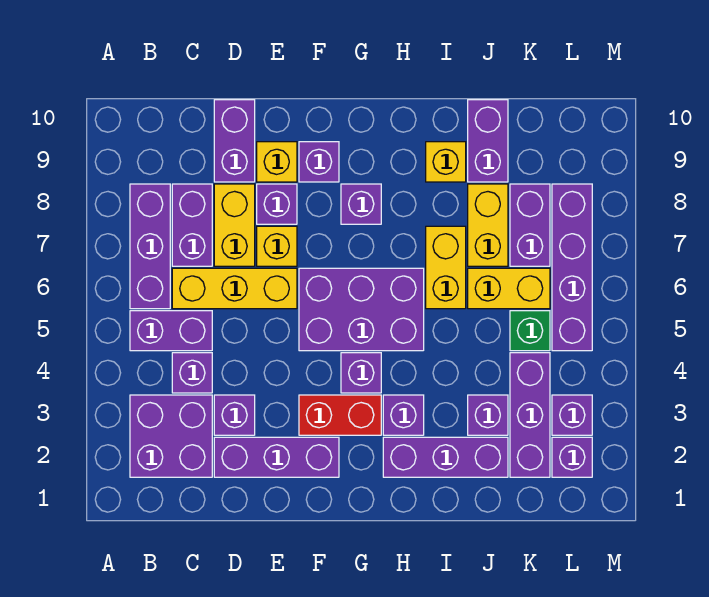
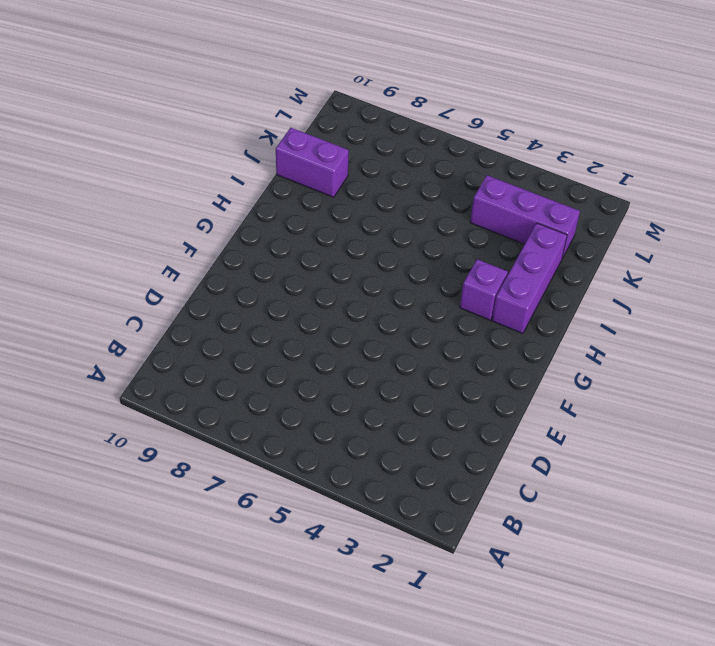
none -> purple brick B2:C3 level 1
none -> purple brick B5:C5 level 1
none -> purple brick B6:B8 level 1
none -> purple brick C4 level 1

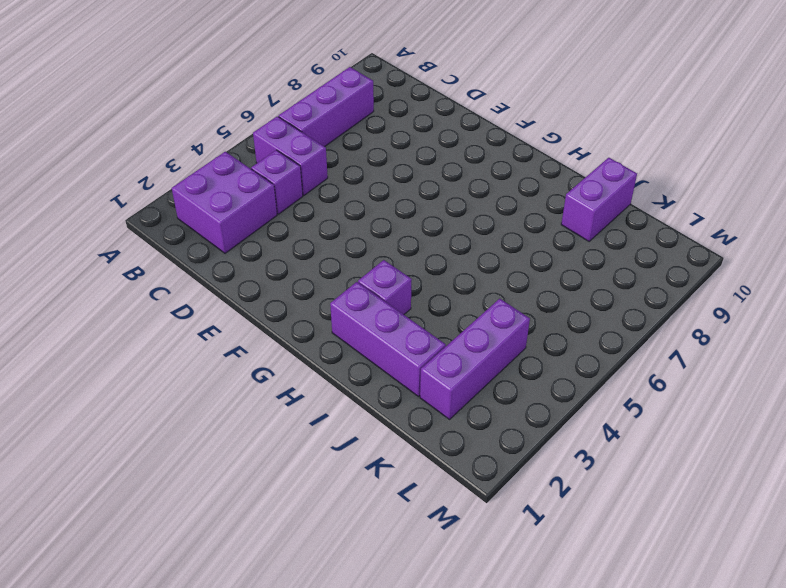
none -> yellow brick C6:E6 level 1
none -> purple brick C7:C8 level 1
none -> purple brick D2:F2 level 1
none -> purple brick D3 level 1

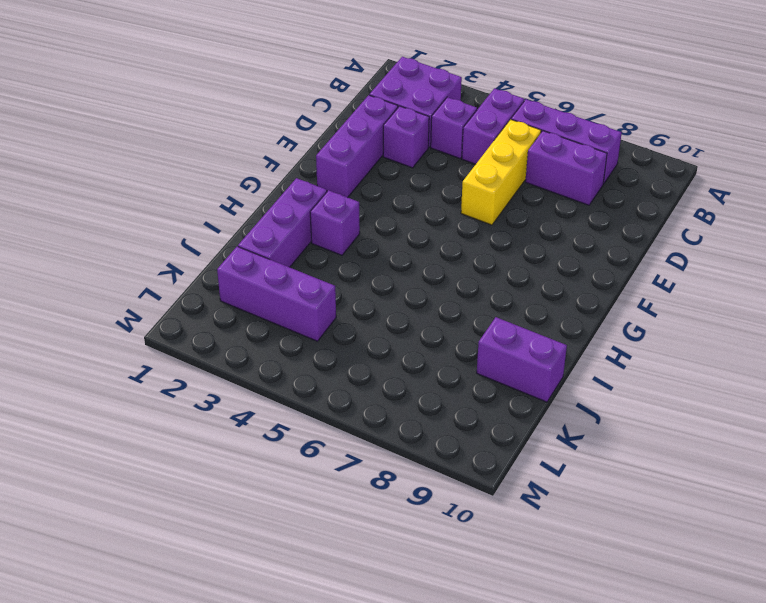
none -> yellow brick D7:D8 level 1
none -> purple brick D9:D10 level 1
none -> yellow brick E7 level 1
none -> purple brick E8 level 1

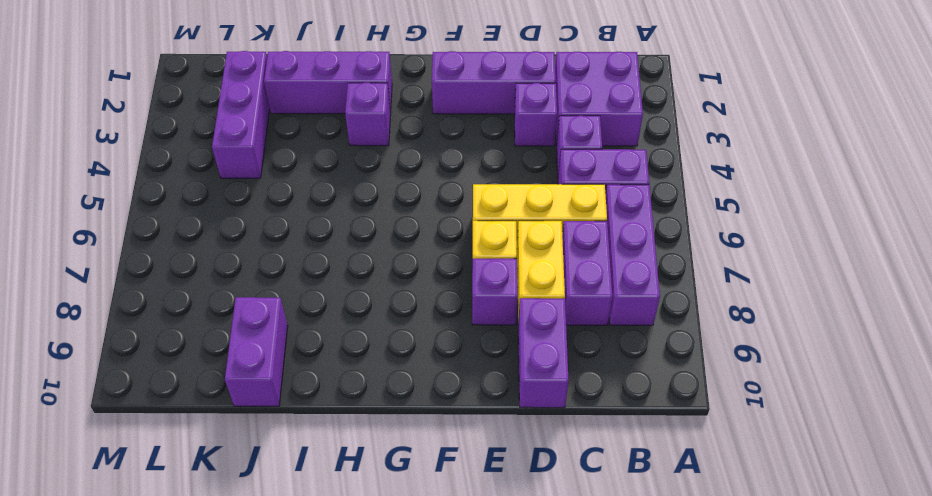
none -> yellow brick E9 level 1
none -> red brick F3:G3 level 1
none -> purple brick F5:H6 level 1
none -> purple brick F9 level 1

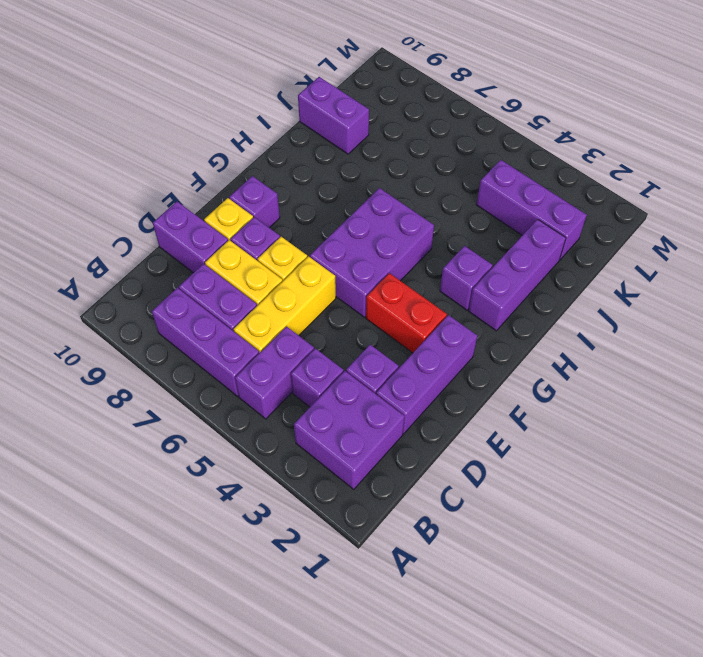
red brick F3:F4 level 1 -> red brick F3:G3 level 1
none -> purple brick G4 level 1
none -> purple brick G8 level 1
none -> yellow brick I6:I7 level 1
none -> yellow brick I9 level 1

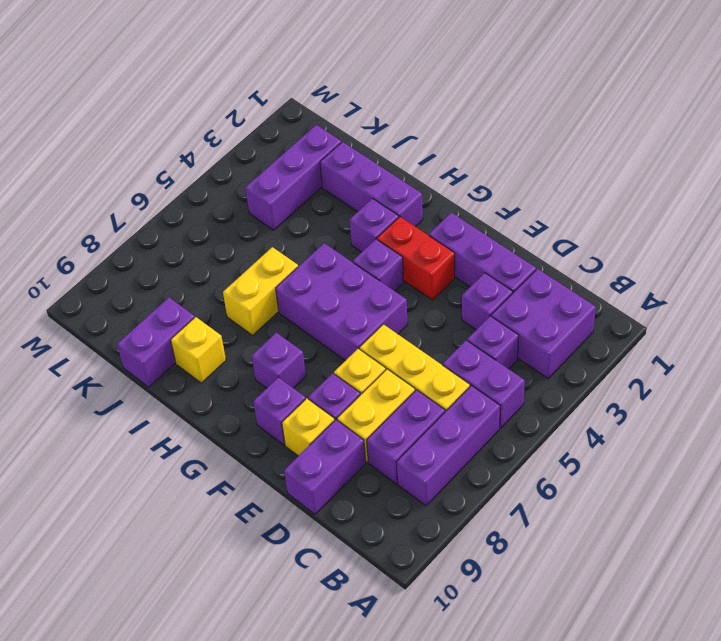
none -> purple brick J3 level 1
none -> yellow brick J6:K6 level 1
none -> yellow brick J7:J8 level 1
none -> green brick K5 level 1

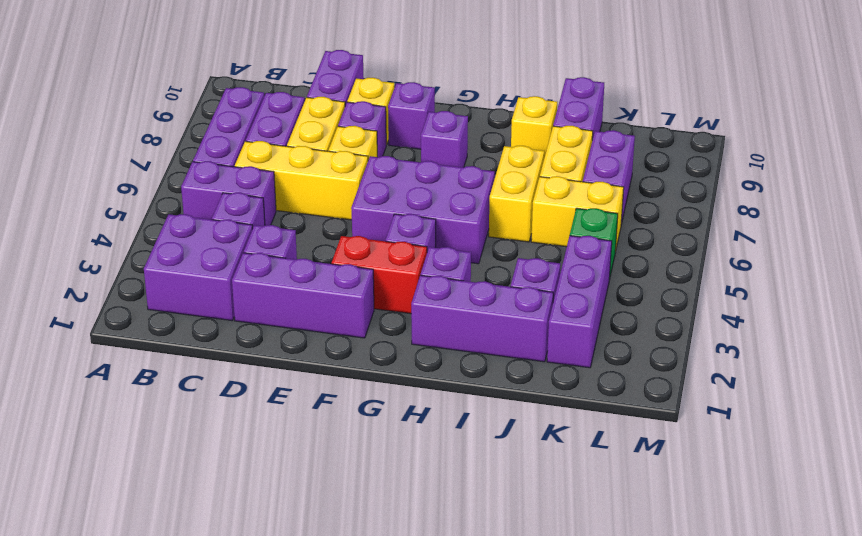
none -> purple brick L2 level 1
none -> purple brick L3 level 1
none -> purple brick L5:L8 level 1

